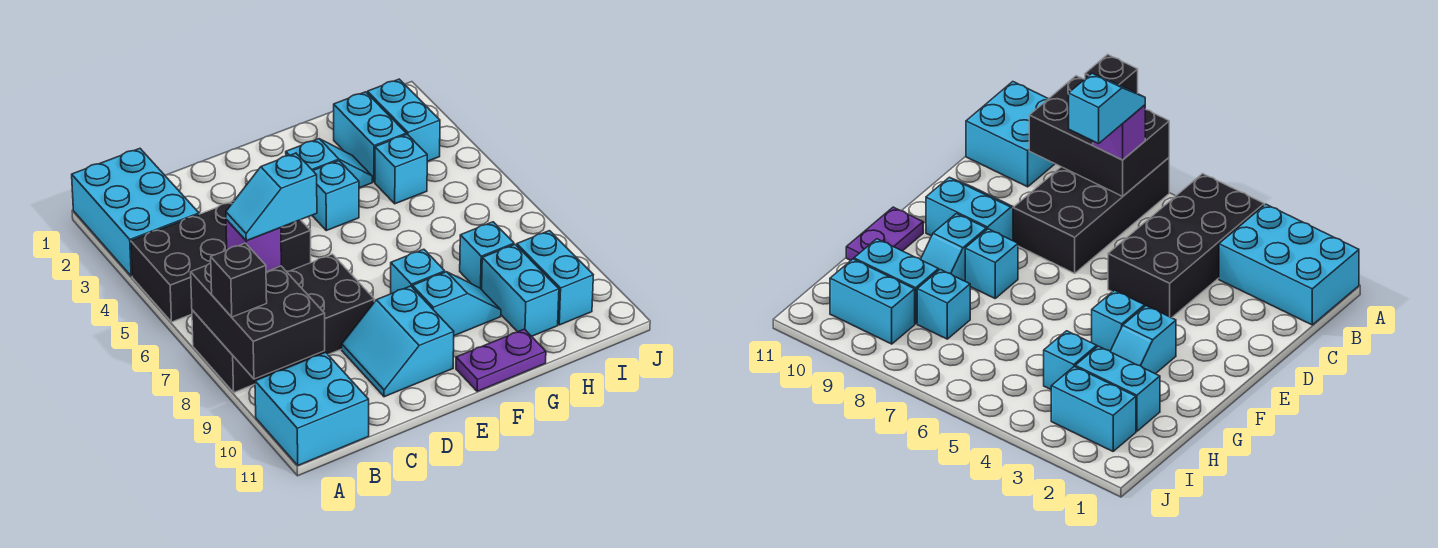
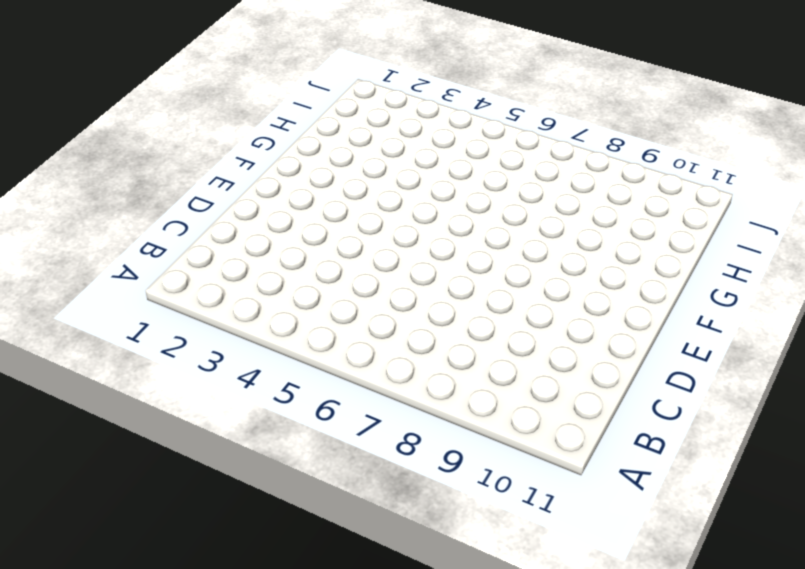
none -> cyan brick A1:B3 level 1
none -> black brick A4:D5 level 1
none -> black brick A7:D8 level 1

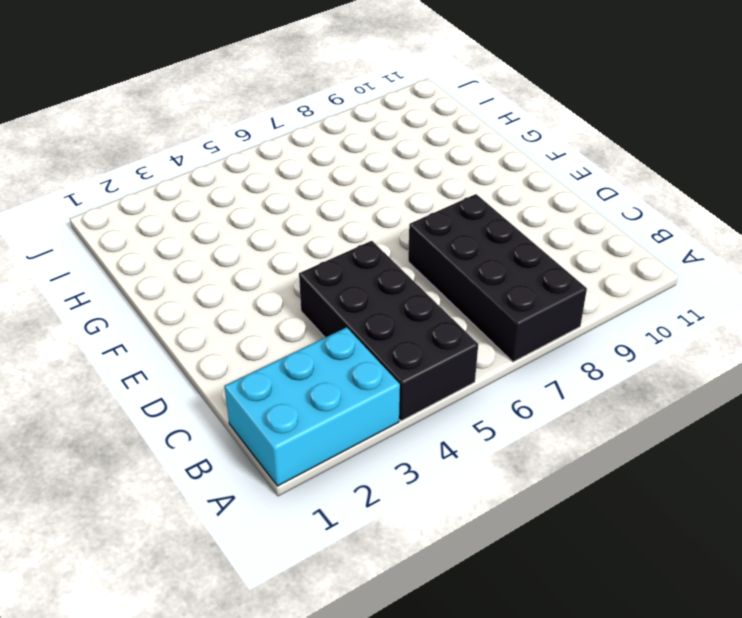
none -> cyan brick A10:B11 level 1
none -> cyan slope D9:E10 level 1 top E
none -> cyan slope F3:G3 level 1 top F

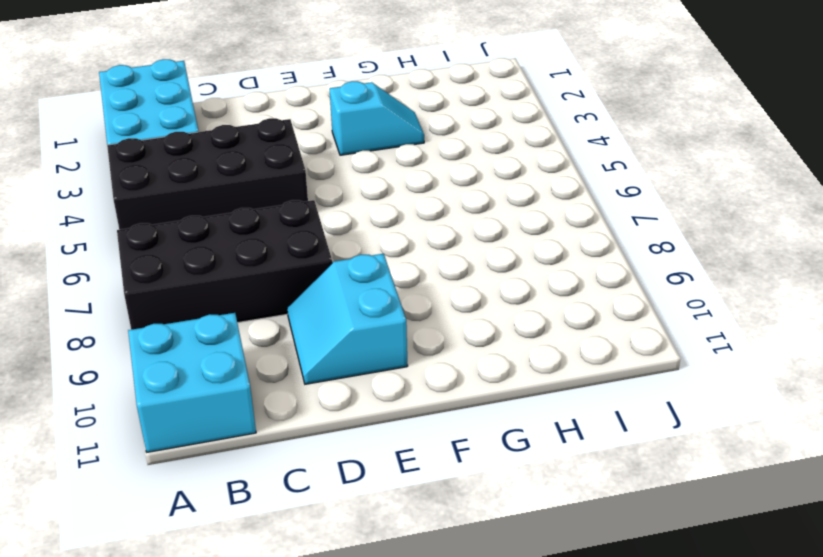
none -> cyan brick F4 level 1
none -> cyan brick F8 level 1
none -> cyan slope F9:G9 level 1 top F

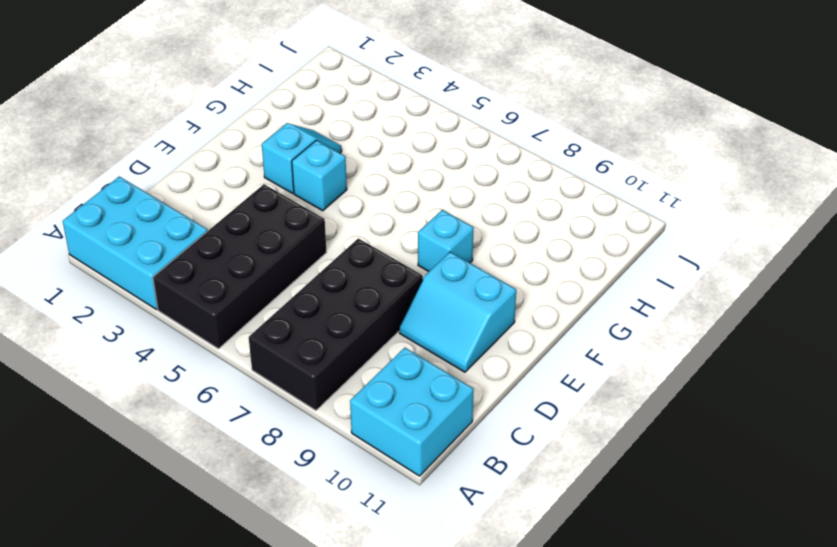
none -> cyan slope F9:G9 level 1 top F
none -> purple plate F11:G11 level 1
none -> cyan brick H2:H3 level 1

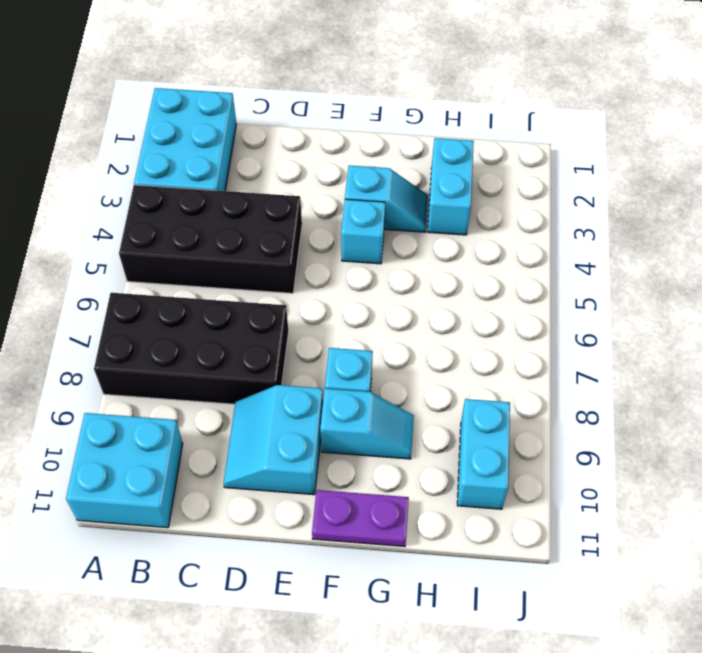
none -> cyan brick H4 level 1
none -> cyan brick H8 level 1
none -> cyan brick H9:H10 level 1

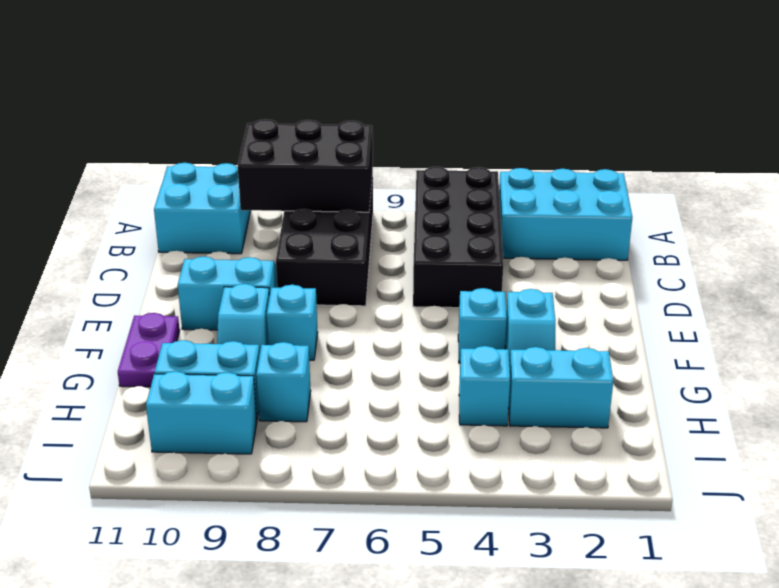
none -> cyan brick I2:I3 level 1
none -> black brick A8 level 3
none -> purple brick B7 level 3

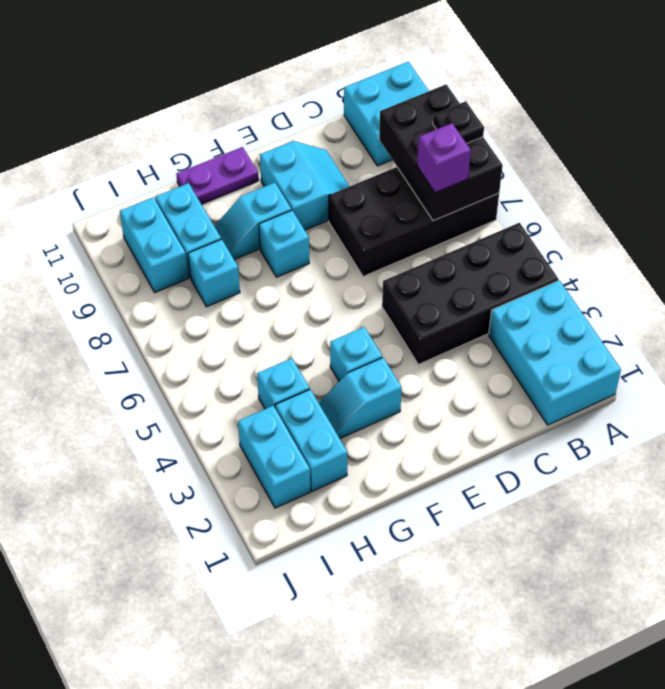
black plate A8 level 3 -> black brick A8 level 3
none -> cyan slope B7:C7 level 4 top C

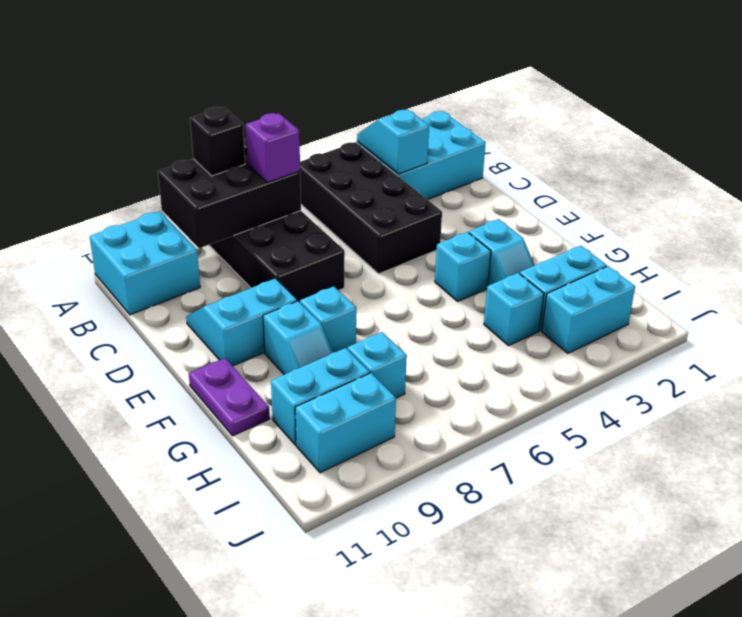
cyan slope A3:B3 level 2 top B -> cyan slope B7:C7 level 4 top C

